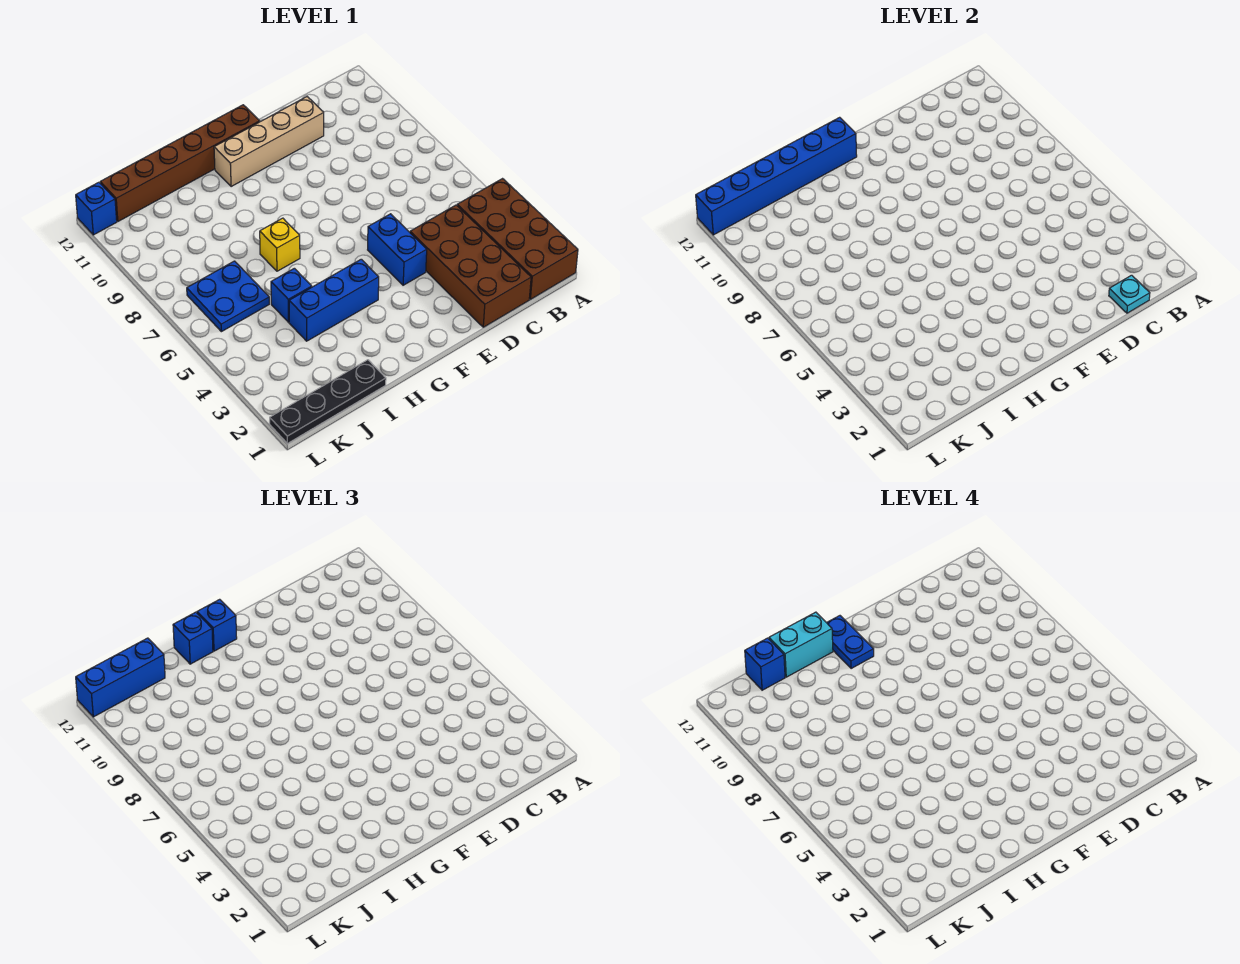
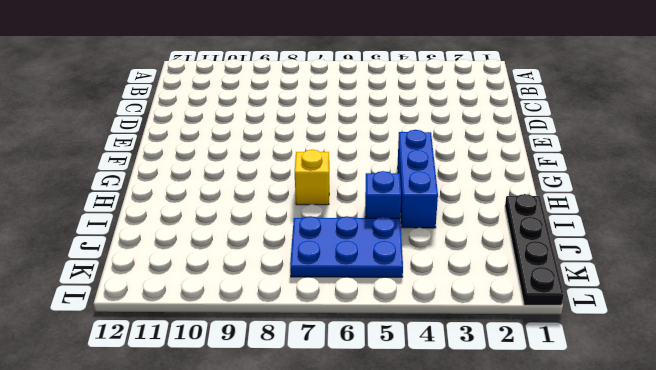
blue plate J5:K7 level 1 -> blue plate J6:K7 level 1
none -> brown brick A1:B4 level 1
none -> brown brick C1:D4 level 1
none -> tan brick D11:G11 level 1

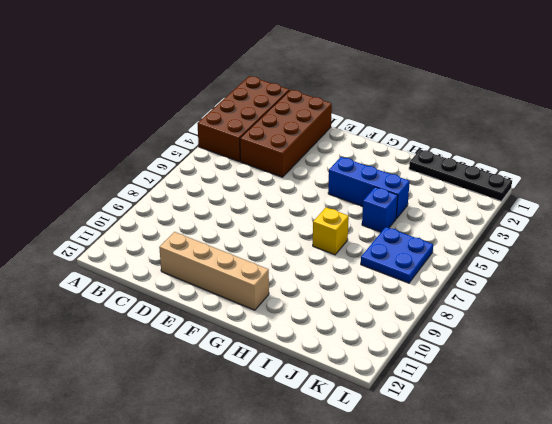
none -> blue brick E4:E5 level 1
none -> brown brick F12:K12 level 1
none -> blue brick L12 level 1

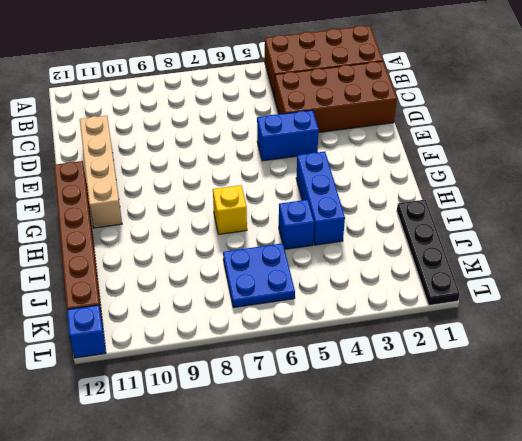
none -> cyan plate C1 level 2
none -> blue brick G12:L12 level 2
none -> blue brick G12 level 3

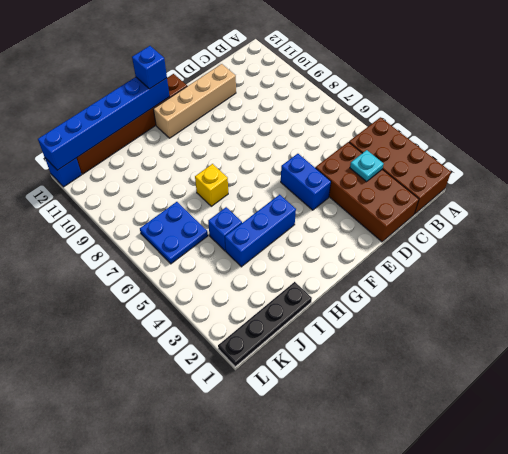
cyan plate C3 level 2 -> cyan plate C1 level 2
none -> blue brick H12 level 3
none -> blue brick J12:L12 level 3
none -> blue plate G11:G12 level 4

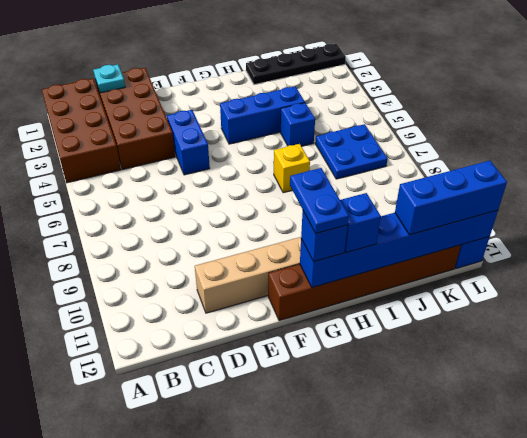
none -> cyan brick H12:I12 level 4
none -> blue brick J12 level 4

